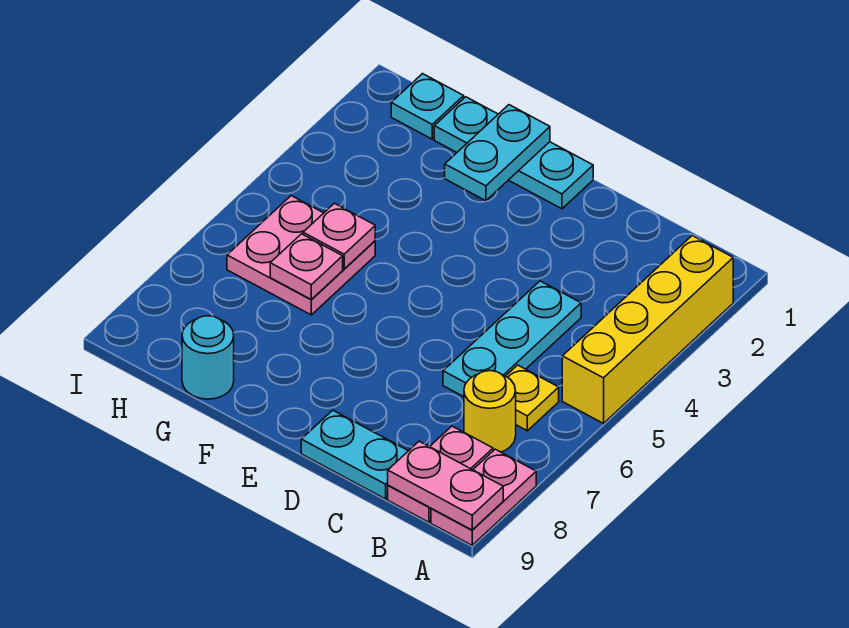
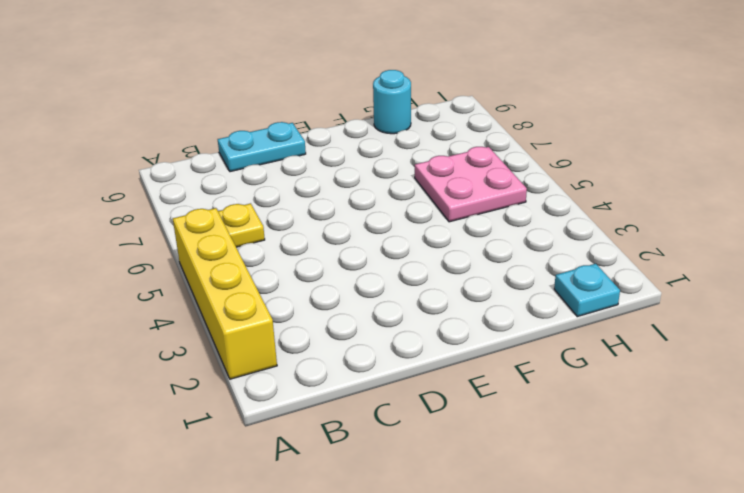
none -> pink plate A8:A9 level 1
none -> yellow round brick B7 level 1
none -> pink plate B8:B9 level 1

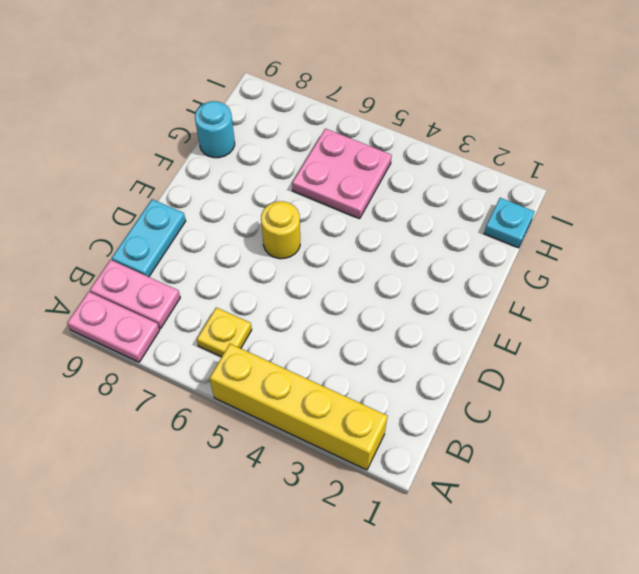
yellow round brick E6 level 1 -> yellow round brick B7 level 1
none -> cyan plate C4:C6 level 1
none -> cyan plate E1:G1 level 1
none -> pink plate A9:B9 level 2

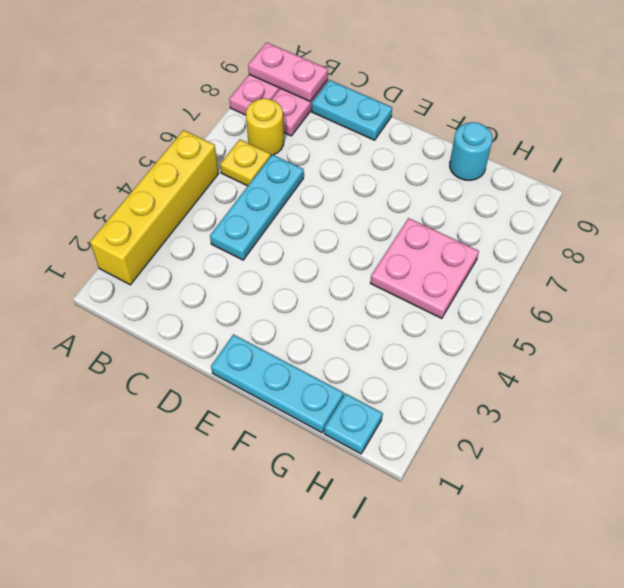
none -> cyan plate F1:F2 level 2
none -> pink plate G5 level 2
none -> pink plate G6 level 2

